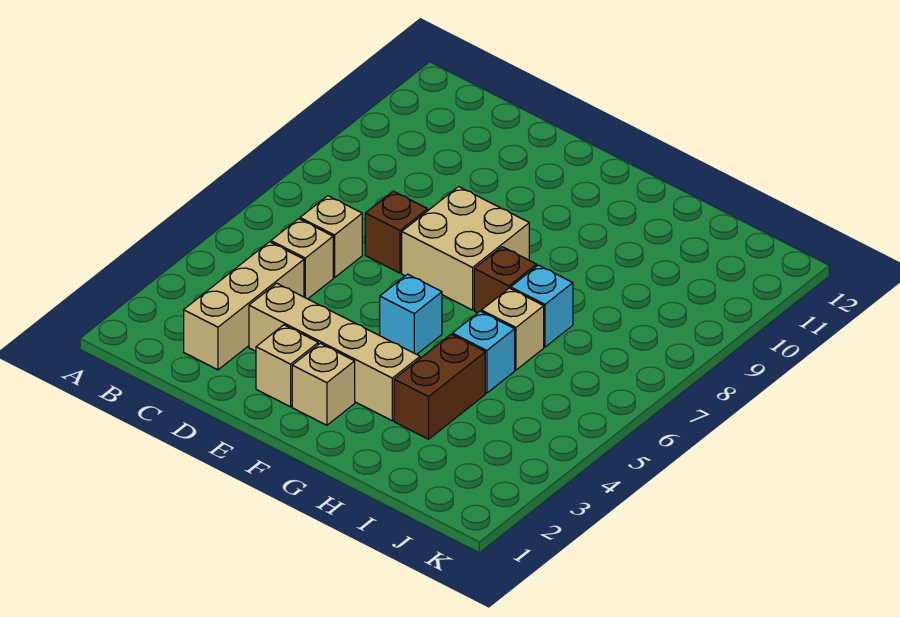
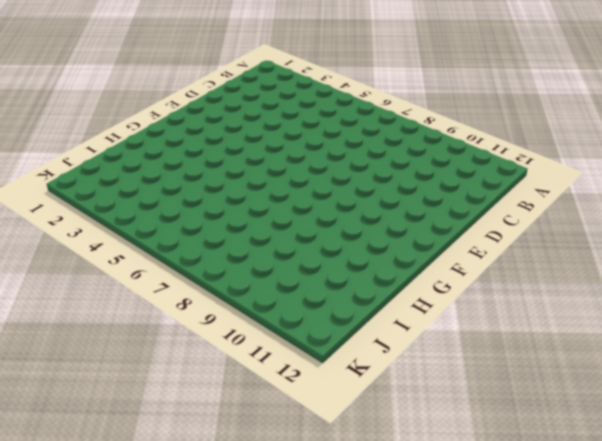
none -> tan brick C2:C4 level 1
none -> tan brick C5 level 1
none -> tan brick C6 level 1

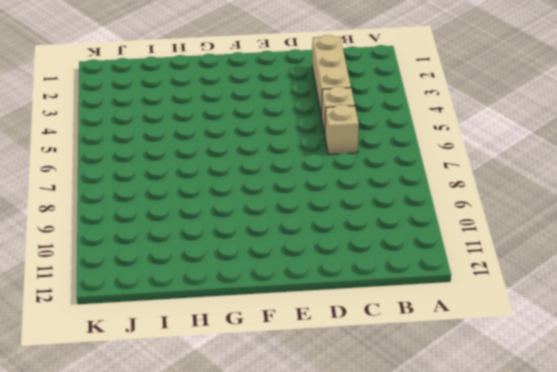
none -> tan brick D3:G3 level 1
none -> brown brick D7 level 1
none -> tan brick E2 level 1

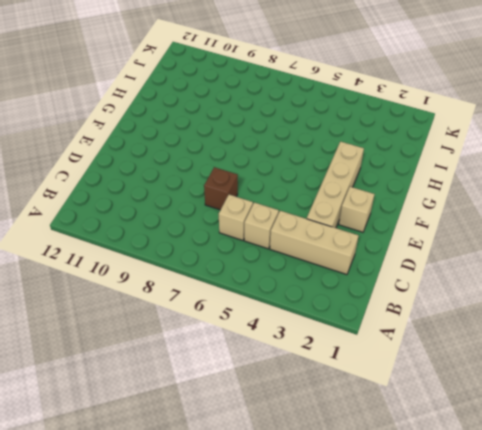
none -> tan brick E7:F8 level 1
none -> tan brick F2 level 1
none -> cyan brick F5 level 1

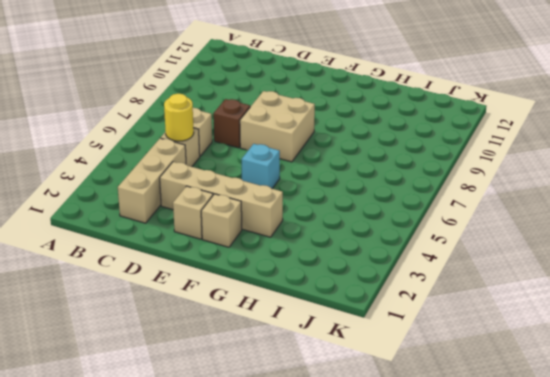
yellow round brick C5 level 2 -> none
none -> brown brick G7 level 1
none -> brown brick H3:H4 level 1
none -> cyan brick H5 level 1

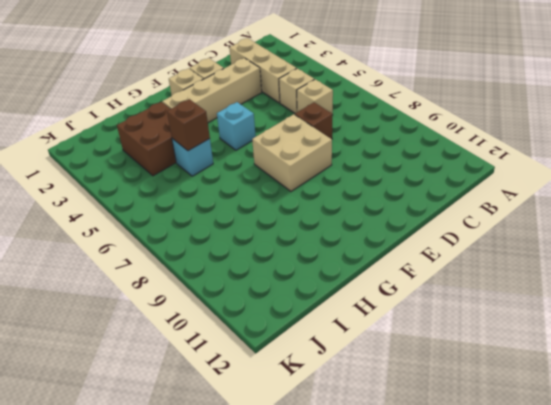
brown brick H3:I4 level 1 -> brown brick H3:H4 level 1
brown brick H5 level 2 -> brown brick G7 level 1
none -> tan brick H6 level 1
none -> cyan brick H7 level 1

